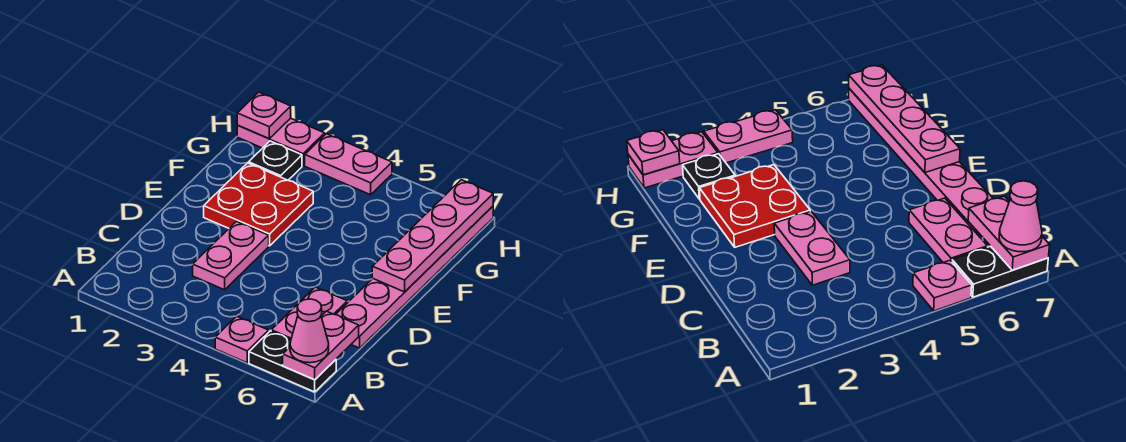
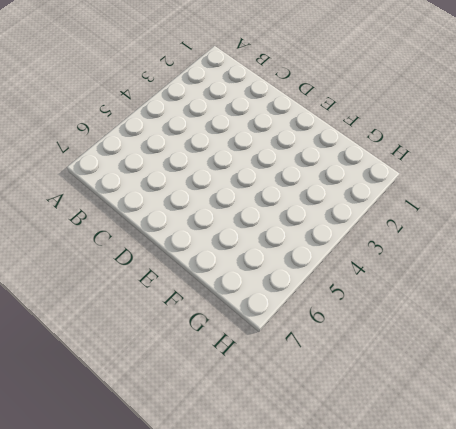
none -> pink plate A5 level 1
none -> black plate A6:A7 level 1
none -> pink plate B6:C6 level 1

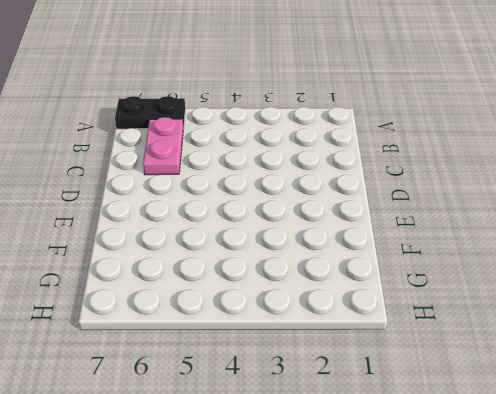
none -> pink plate A5 level 1
none -> pink plate C3:D3 level 1
none -> pink plate C7:H7 level 1

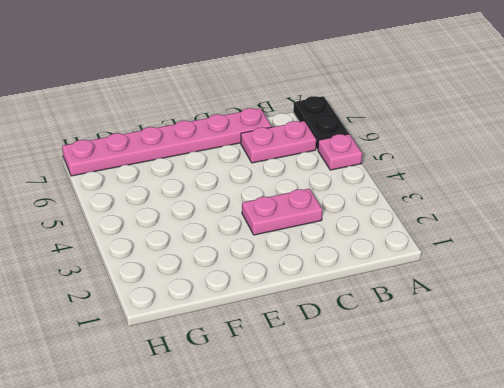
none -> red plate E2:F3 level 1
none -> black plate G2 level 1
none -> pink plate H1:H2 level 1

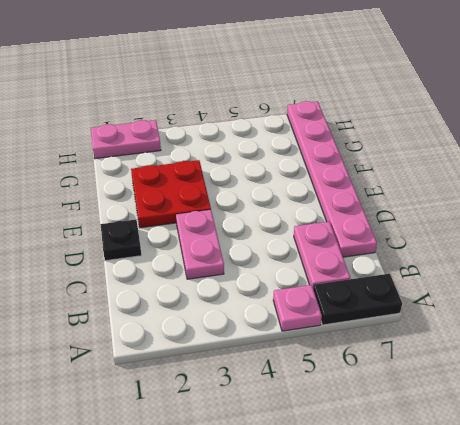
black plate D1 level 1 -> black plate G2 level 1
none -> pink plate H3:H4 level 1
none -> pink plate A7:B7 level 2
none -> pink plate E7:H7 level 2

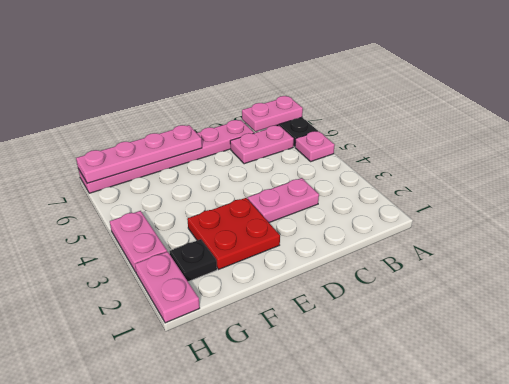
none -> pink plate H1 level 2
none -> pink cone A7 level 3

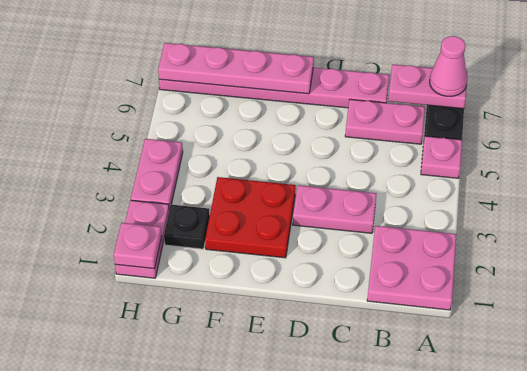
pink plate A1:B2 level 1 -> none

